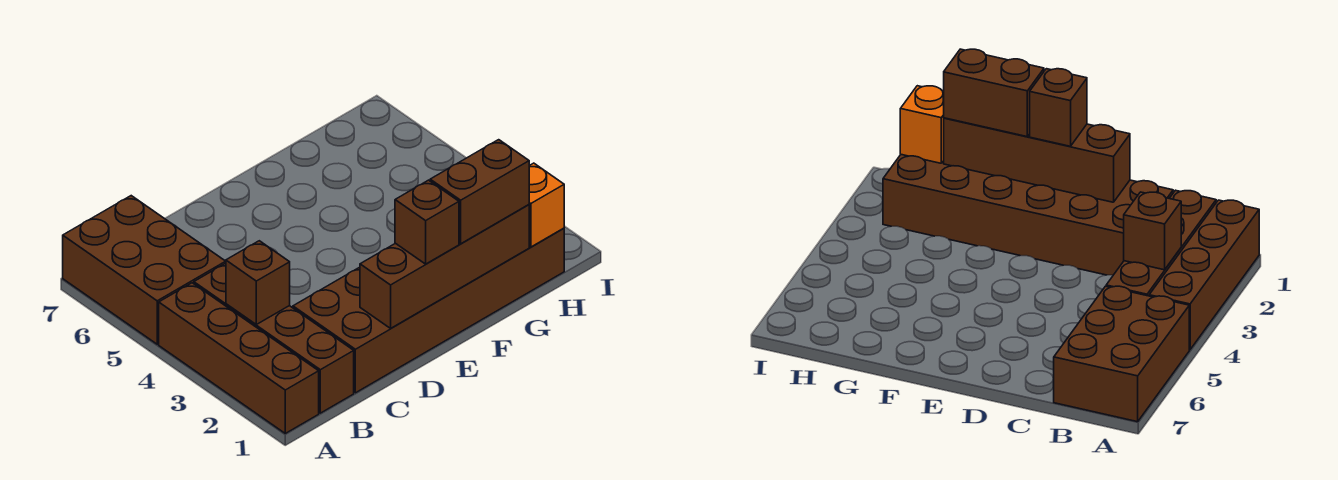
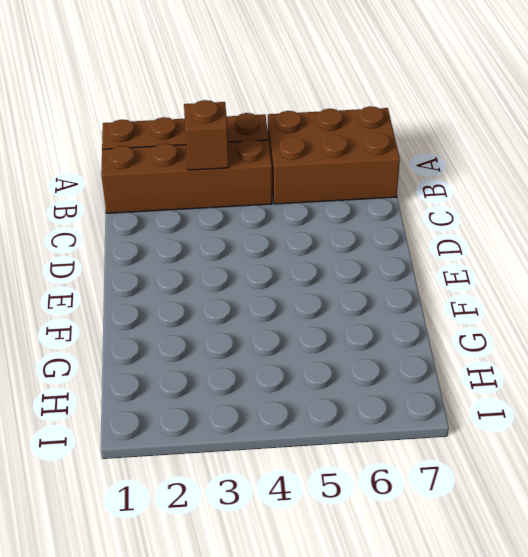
none -> brown brick C1:H2 level 1
none -> brown brick D1:G1 level 2

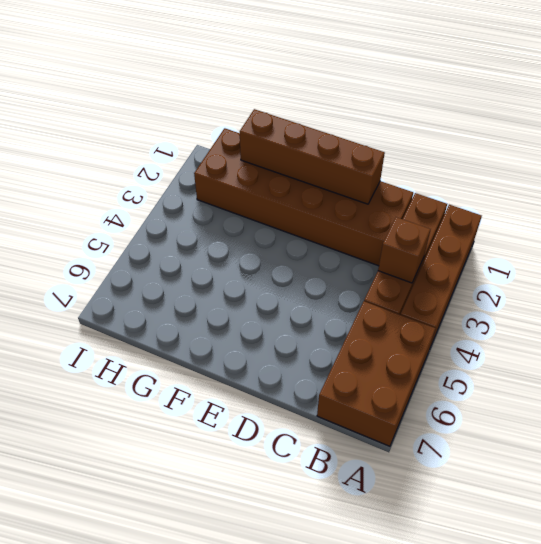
none -> orange brick H1 level 2
none -> brown brick E1 level 3

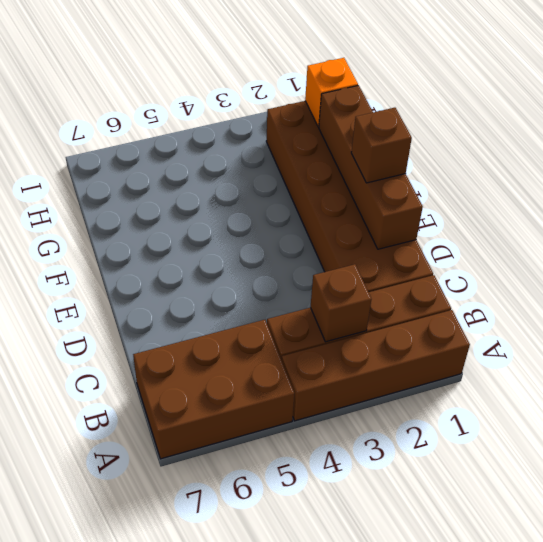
none -> brown brick F1:G1 level 3

